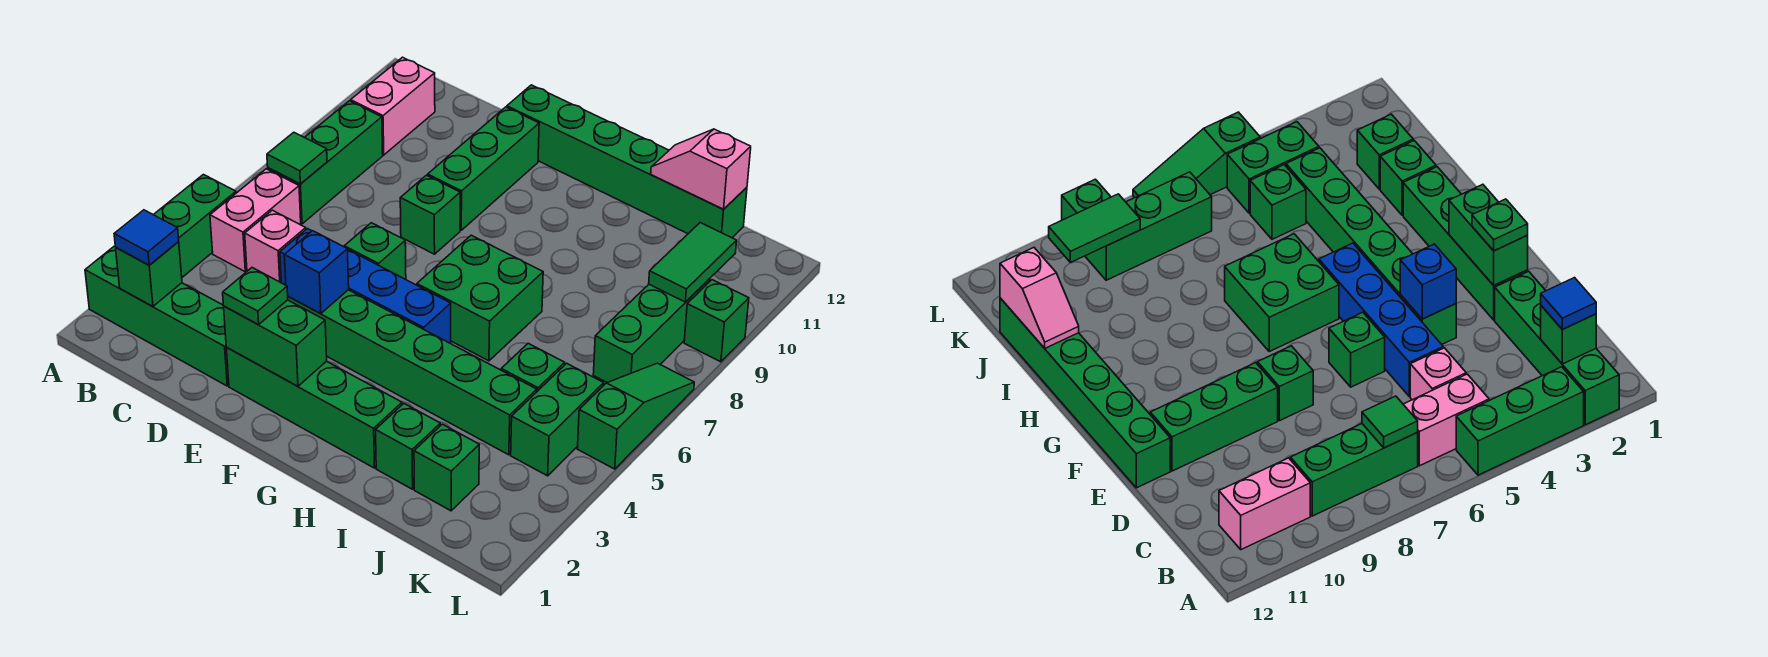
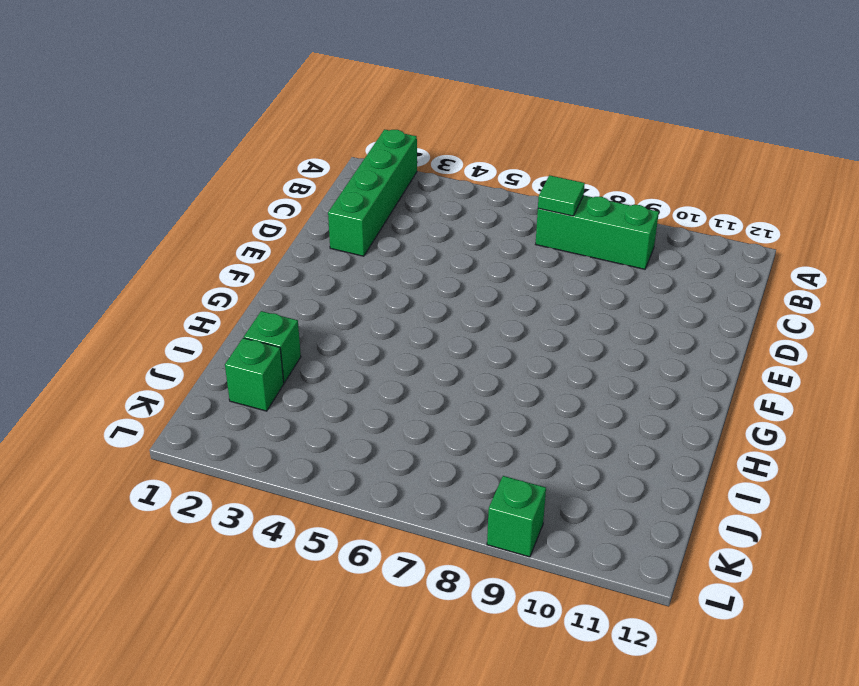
none -> green brick A3:A5 level 1
none -> pink brick B5:B6 level 1
none -> pink brick B10:B11 level 1

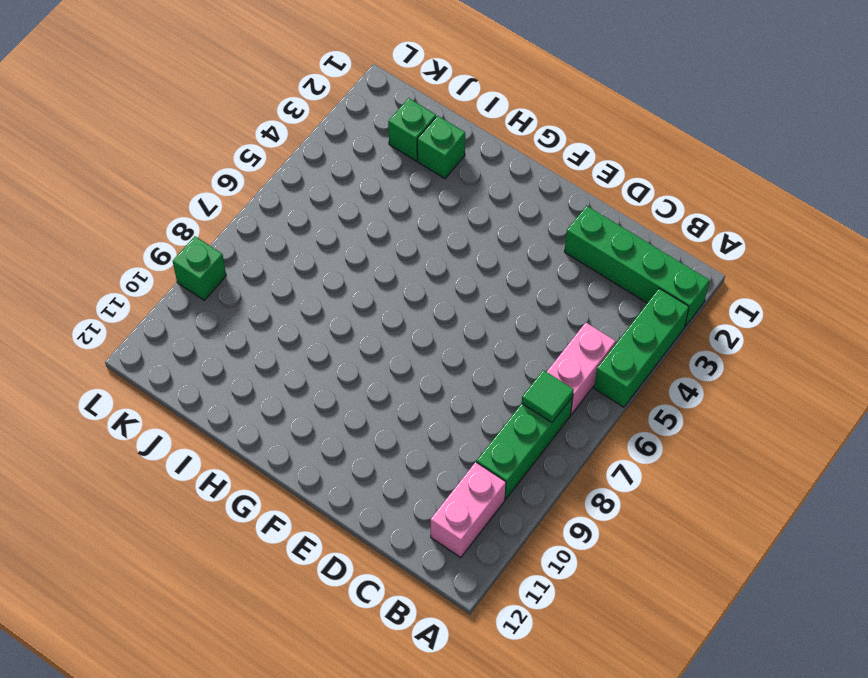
none -> pink brick C5 level 1
none -> blue brick D5:G5 level 1
none -> green brick E2:H2 level 1

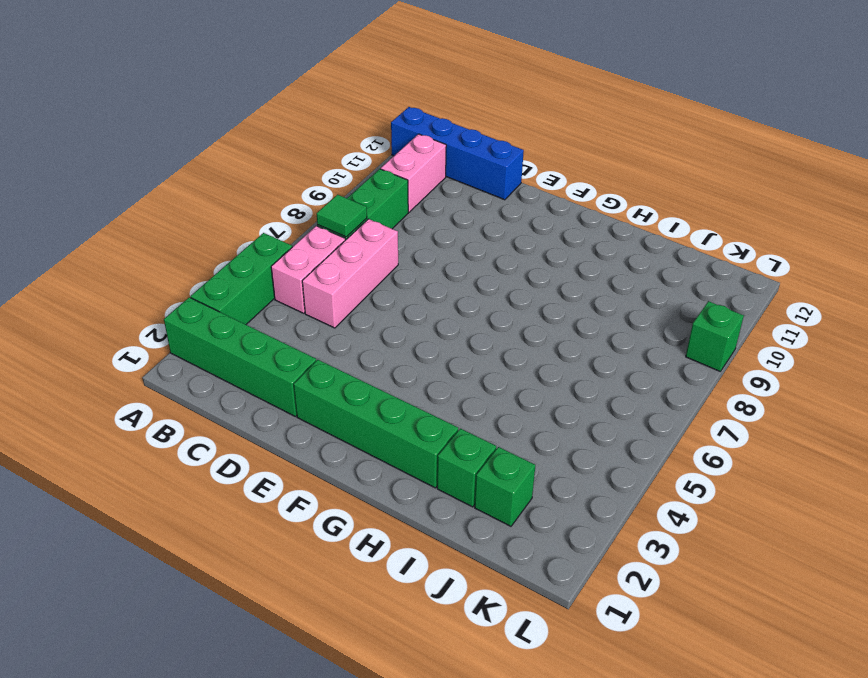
blue brick A12:D12 level 1 -> blue brick D5:G5 level 1
pink brick C5:C7 level 1 -> pink brick C5 level 1
none -> green brick E4:J4 level 1
none -> green brick E6 level 1
none -> green brick E8 level 1

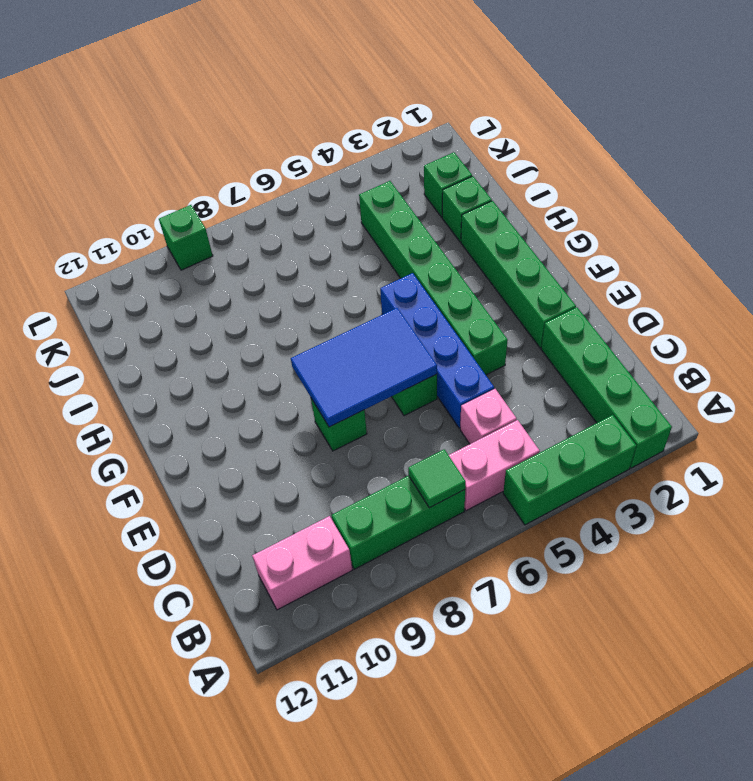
blue tile E6:F8 level 2 -> none
none -> green brick E9:E11 level 1
none -> green brick E12:J12 level 1
none -> green brick G6:H7 level 1

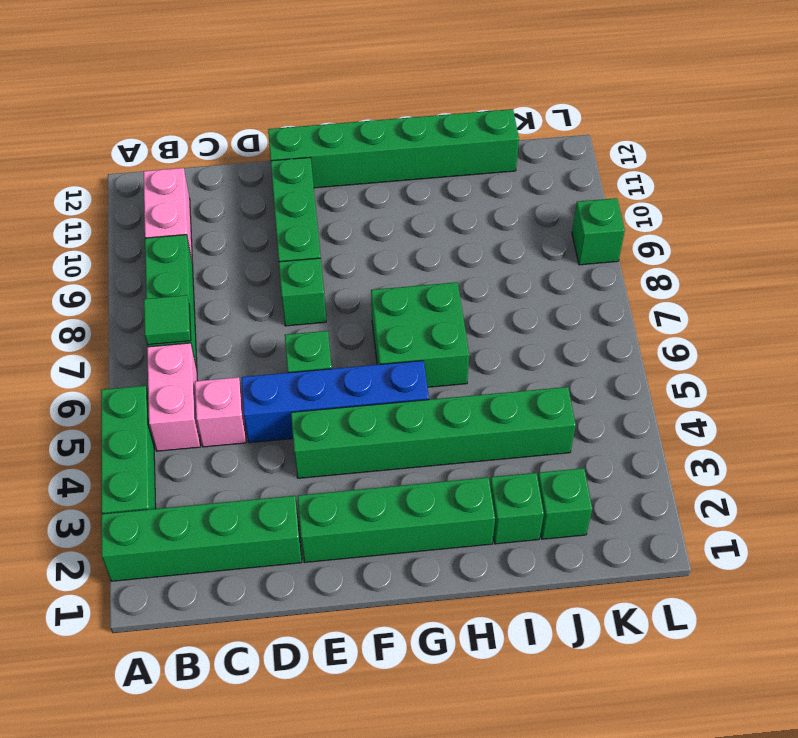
none -> green brick J5 level 1
none -> green brick K4:K5 level 1
none -> green brick K7:K9 level 1

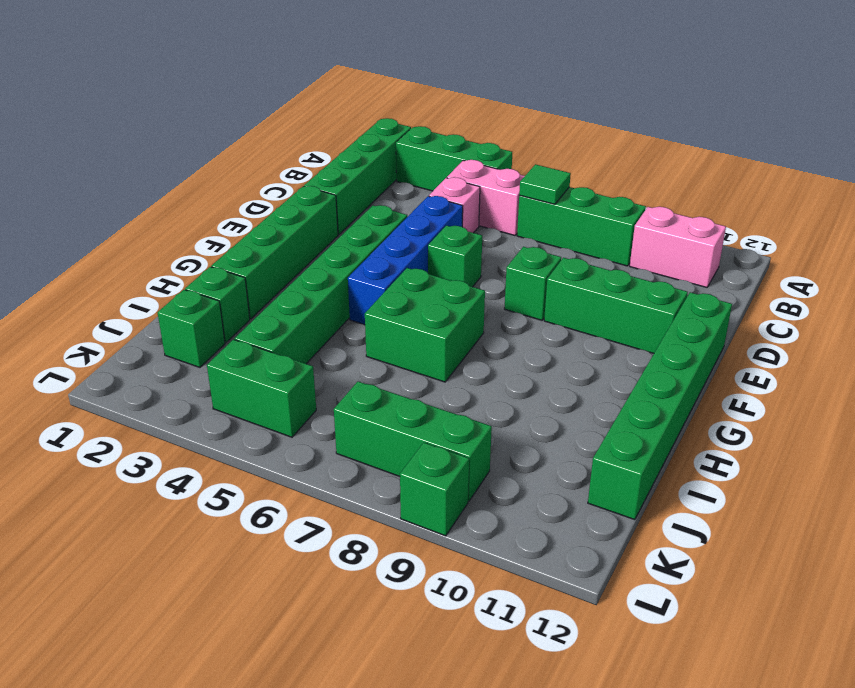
none -> green brick J5 level 1
none -> green slope L5:L7 level 1 top 5
none -> green brick B2 level 2

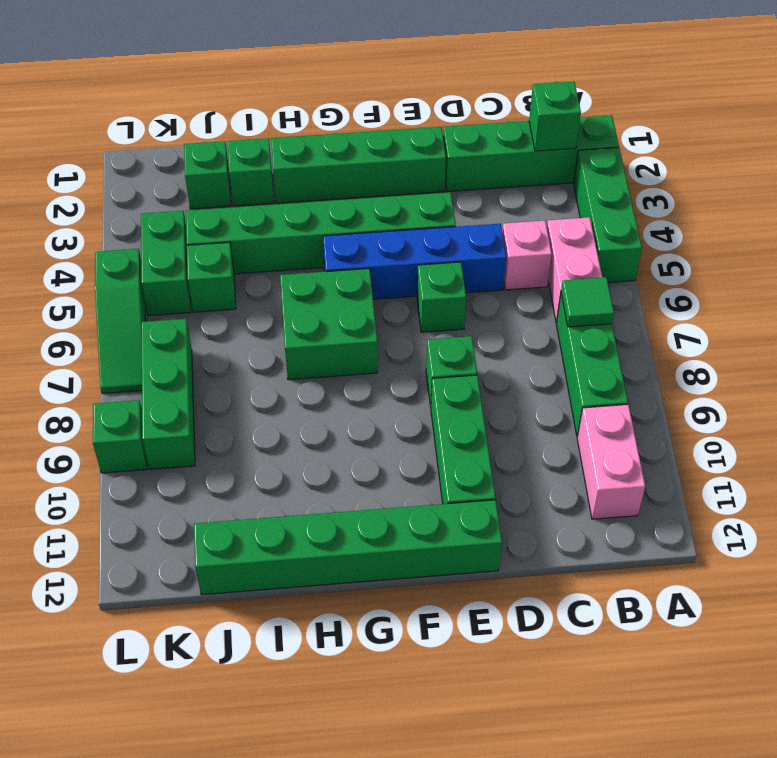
none -> green brick E2:F2 level 2
none -> blue brick E4 level 2
none -> pink slope I12:J12 level 2 top J

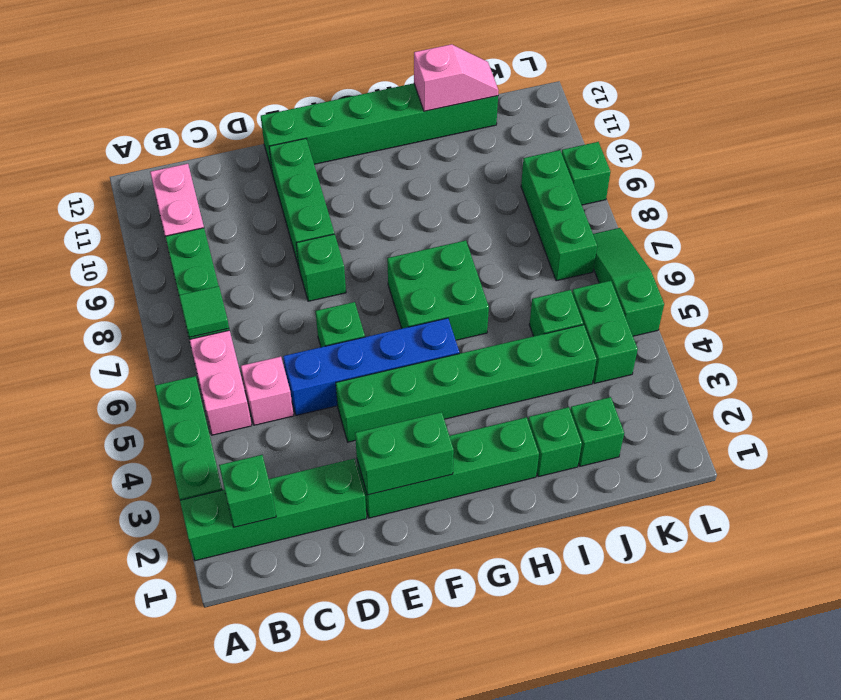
pink slope I12:J12 level 2 top I -> pink slope I12:J12 level 2 top J
none -> blue brick E4 level 2
none -> green tile K9:K10 level 2
none -> blue tile B2 level 3

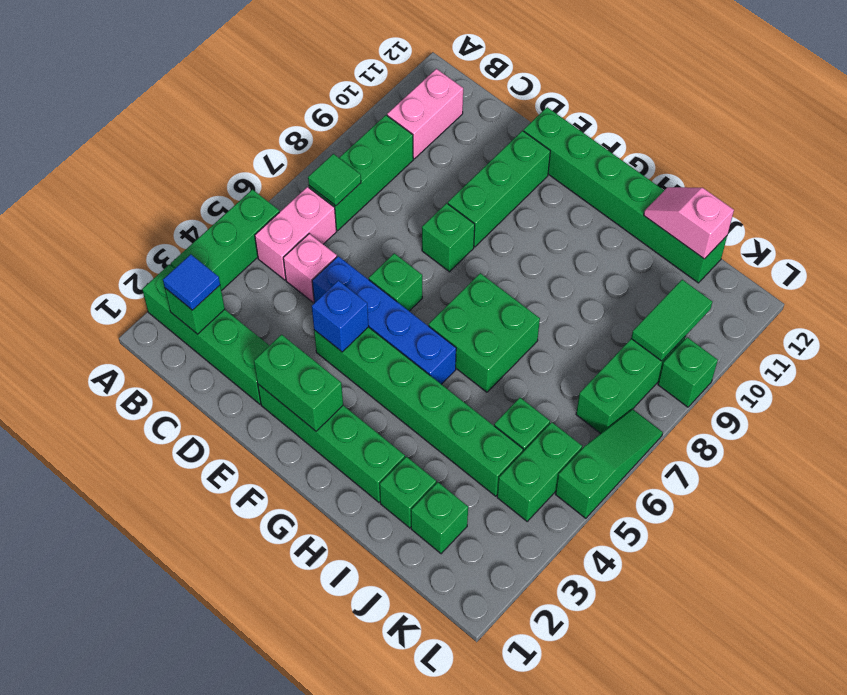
none -> green plate E2 level 3

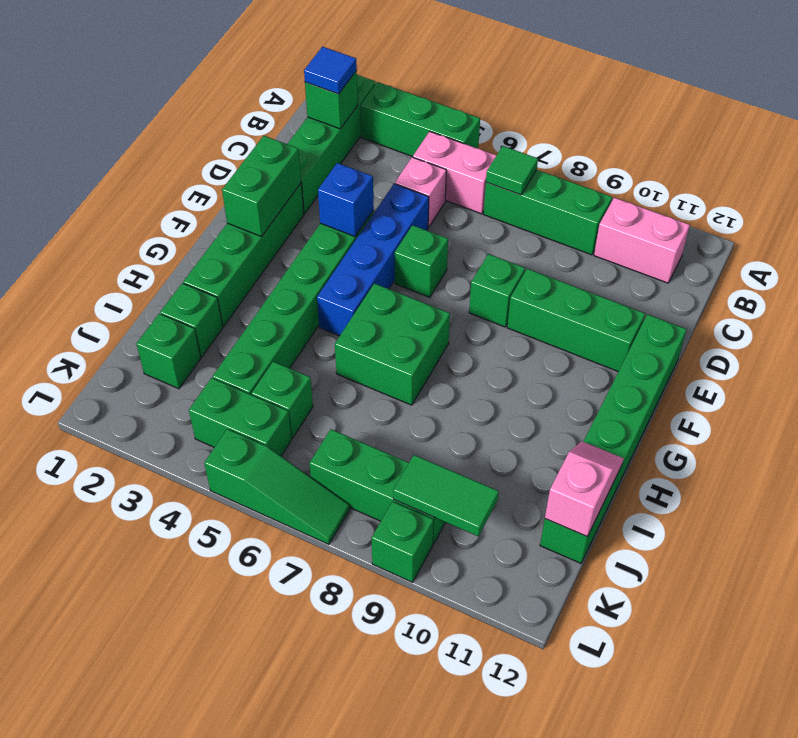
none -> green plate E2 level 3

